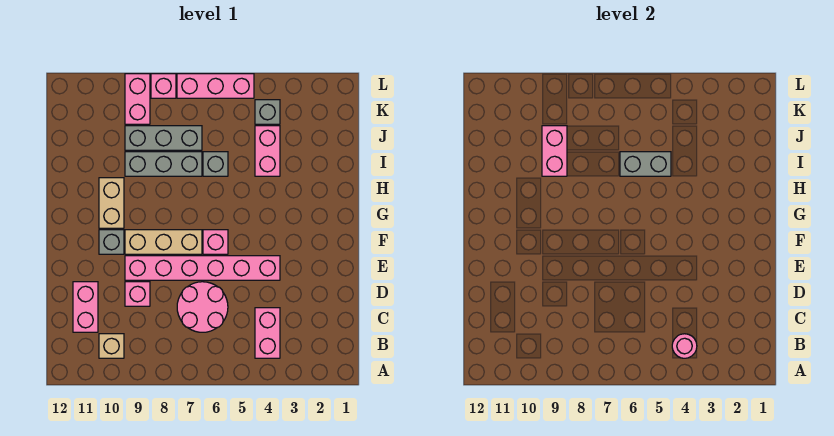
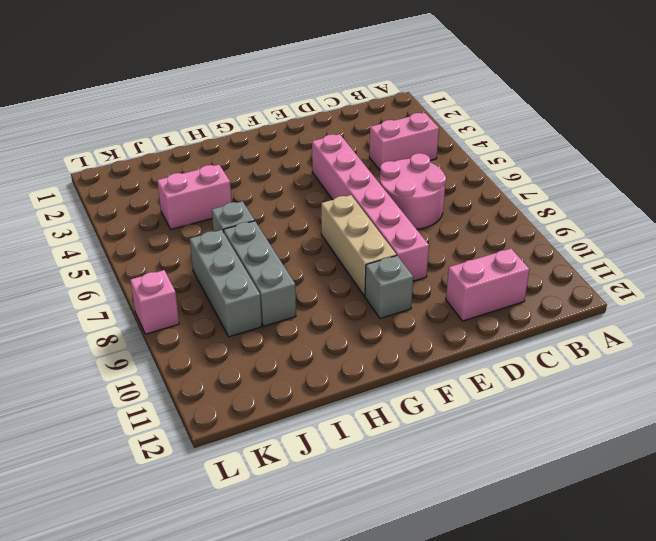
none -> tan brick B10 level 1
none -> pink brick D9 level 1
none -> pink brick F6 level 1

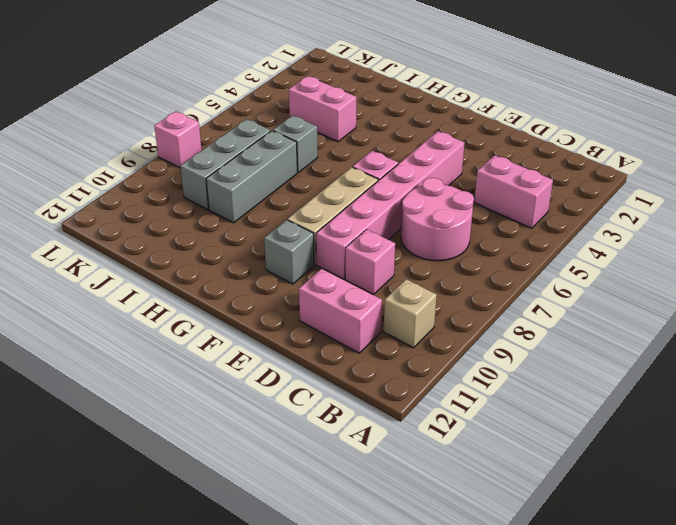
none -> tan brick G10:H10 level 1
none -> grey brick K4 level 1
none -> pink brick K9:L9 level 1

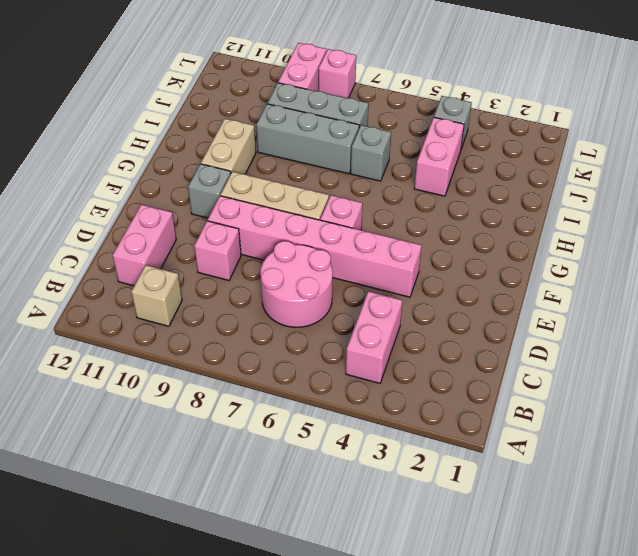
none -> pink brick L5:L7 level 1
none -> pink round brick B4 level 2
none -> grey brick I5:I6 level 2

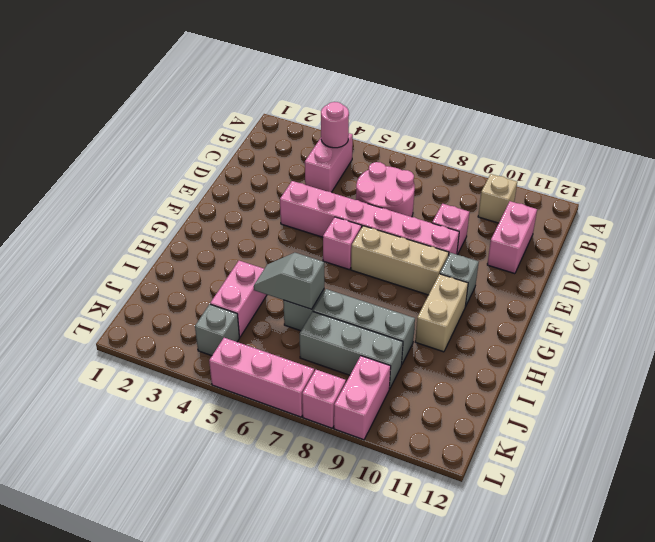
grey slope I5:I6 level 2 top 6 -> grey brick I5:I6 level 2
none -> pink brick I9:J9 level 2

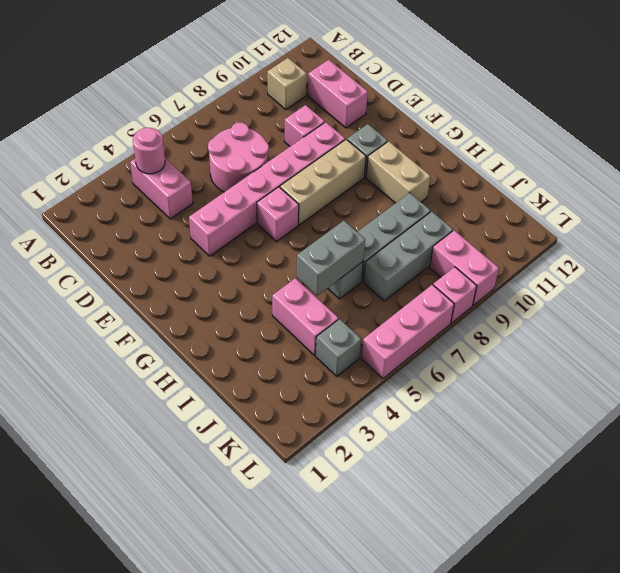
none -> pink brick I9:J9 level 2

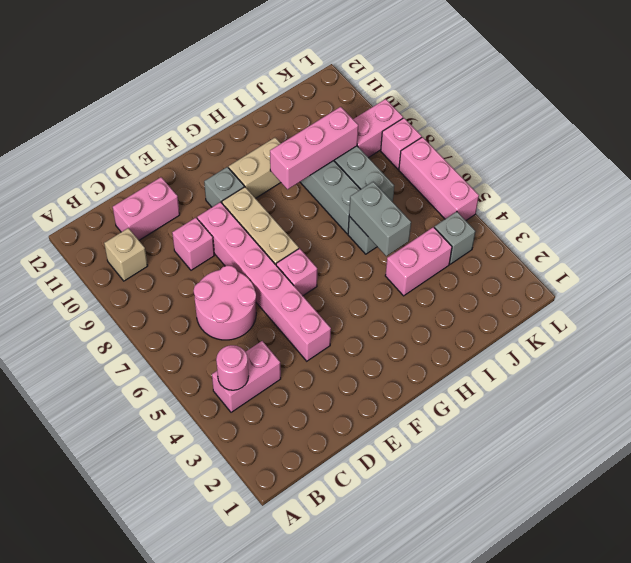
pink brick H9:J9 level 2 -> pink brick I9:J9 level 2

